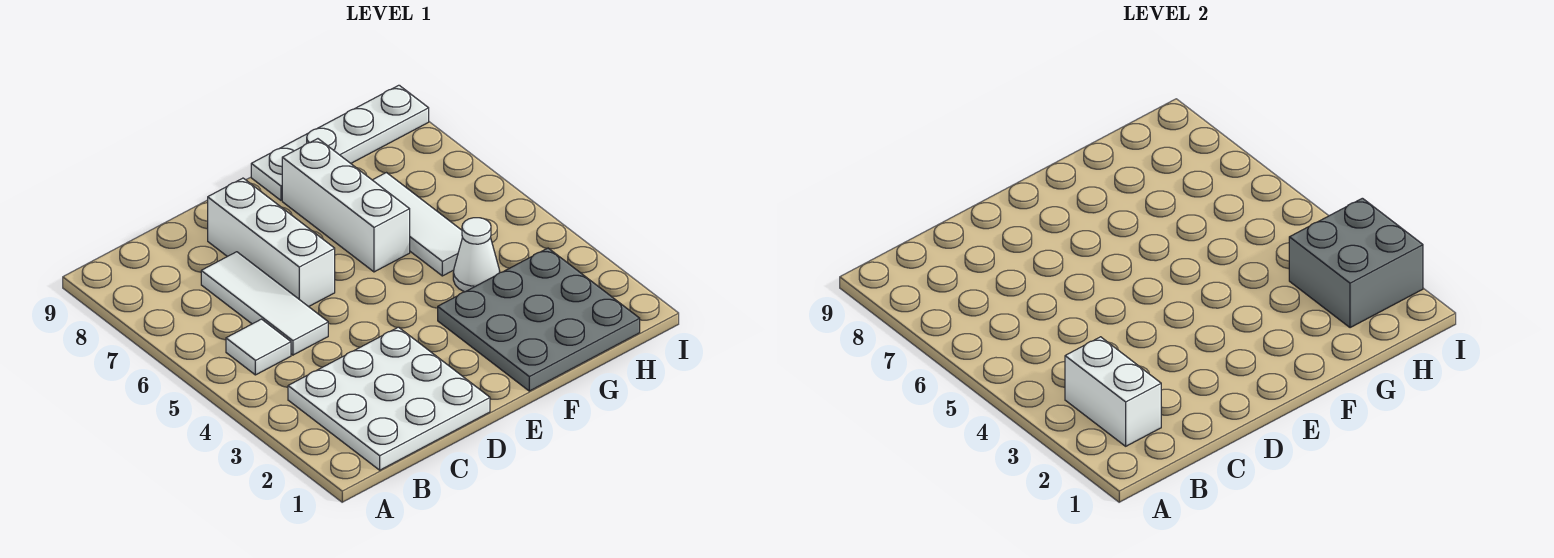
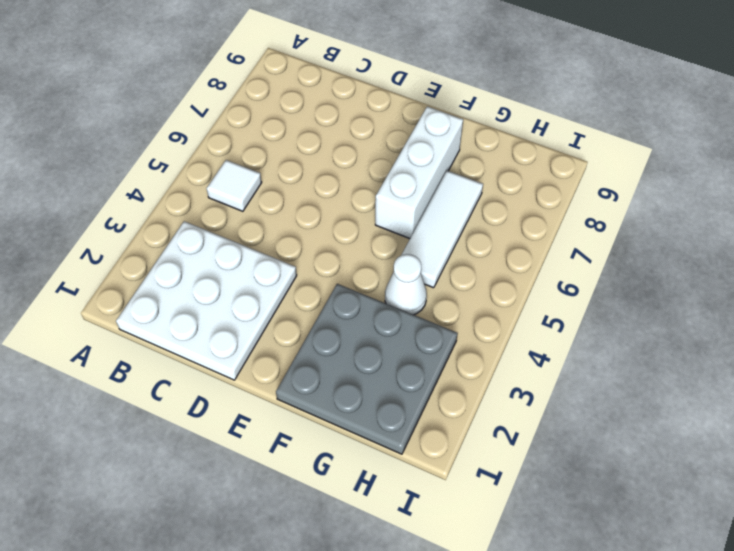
none -> white tile C5:C7 level 1
none -> white brick D6:D8 level 1

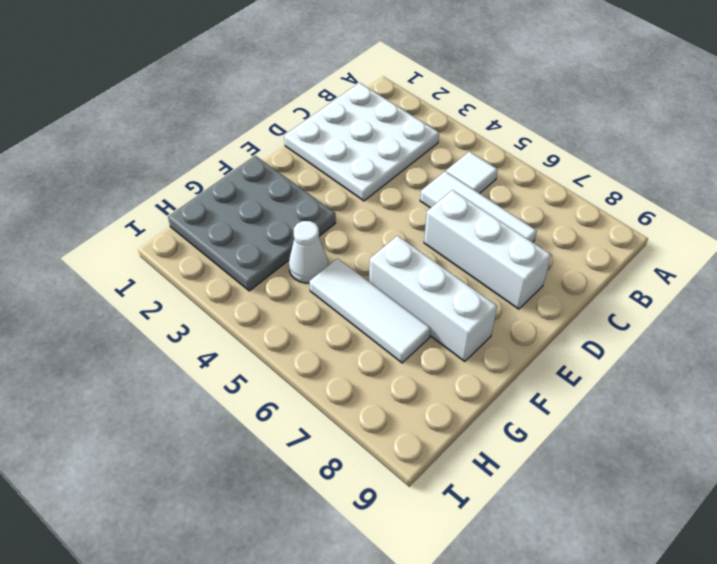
none -> white plate F9:I9 level 1
none -> white brick B2:B3 level 2

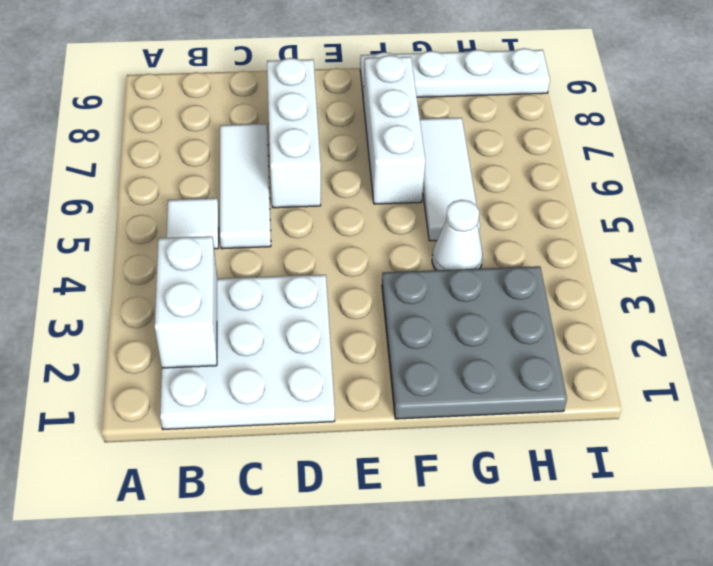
none -> grey brick H2:I3 level 2

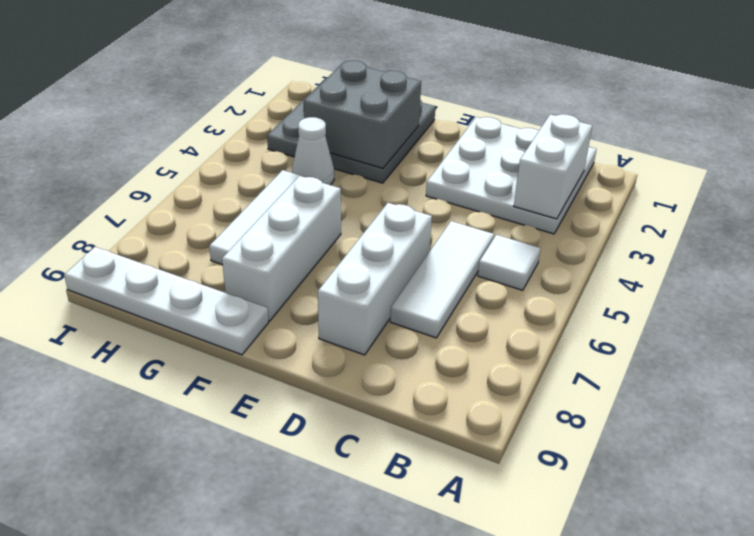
grey brick F2:G3 level 2 -> grey brick H2:I3 level 2

